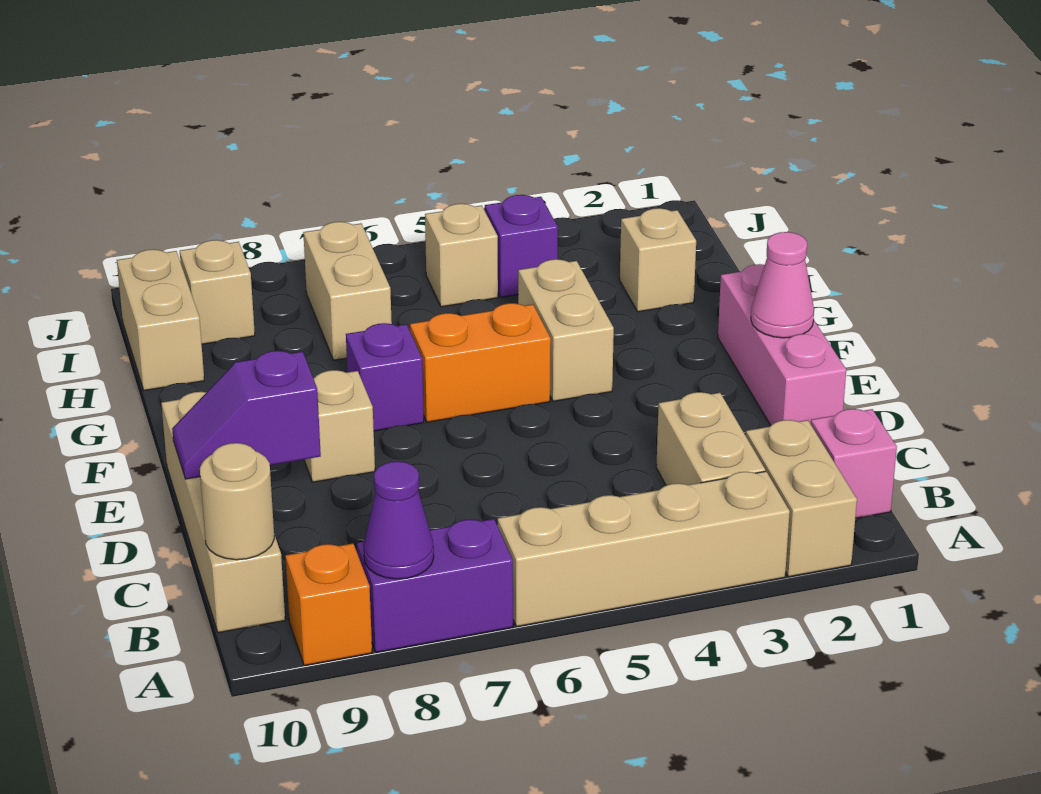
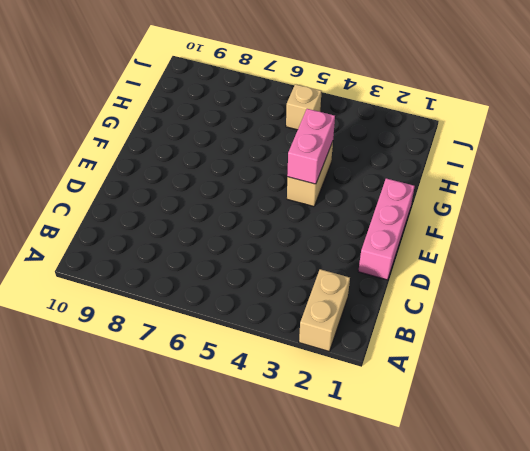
pink brick F4:G4 level 2 -> none
none -> tan brick A3:A6 level 1
none -> purple brick A7:A8 level 1
none -> orange brick A9 level 1

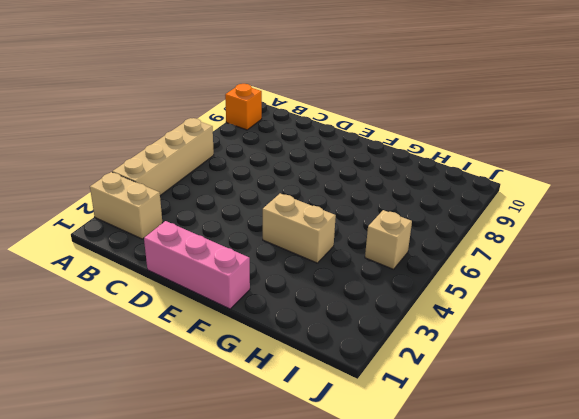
none -> purple brick A7:A8 level 1
none -> pink brick B1 level 1
none -> tan brick B3:C3 level 1

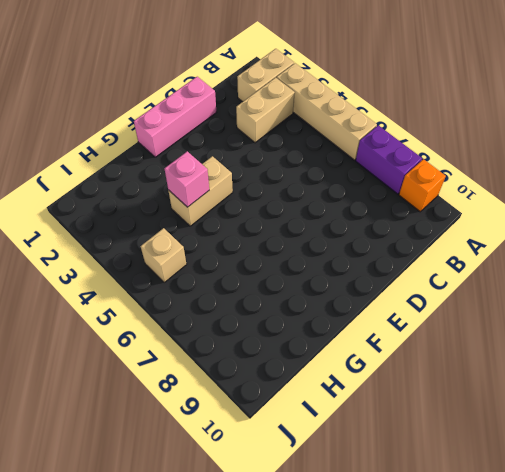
pink brick G4 level 2 -> pink brick B1 level 1
none -> tan brick B10:E10 level 1
none -> tan brick E8 level 1
none -> orange brick F5:F6 level 1

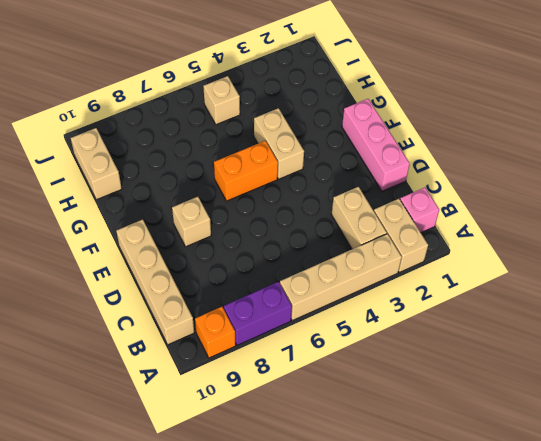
none -> purple brick F7 level 1
none -> tan brick H2 level 1
none -> tan brick H7:I7 level 1

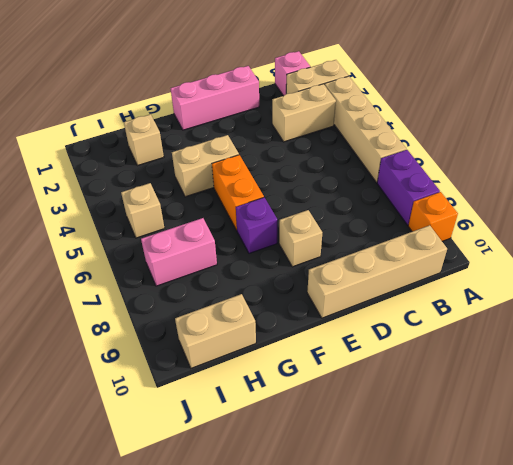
pink brick H7:I7 level 1 -> tan brick H7:I7 level 1
none -> purple brick I4 level 1
none -> tan brick I9 level 1
none -> purple cone A8 level 2

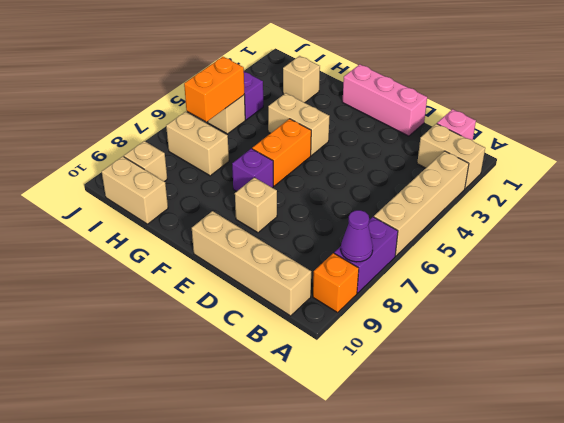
orange brick I5:I6 level 2 -> none
none -> tan brick B3:C3 level 1
none -> tan round brick B10 level 2
none -> purple slope D9:D10 level 2 top 9

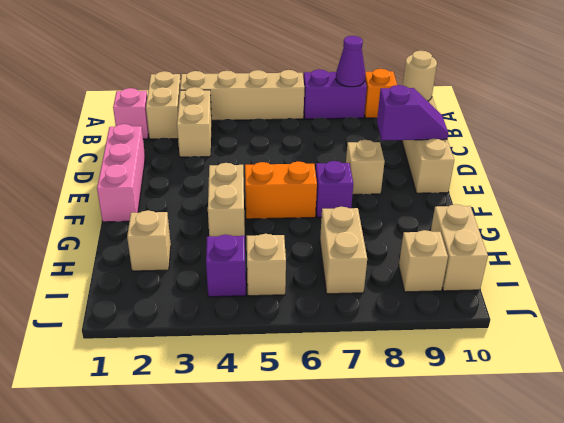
none -> pink cone E1 level 2

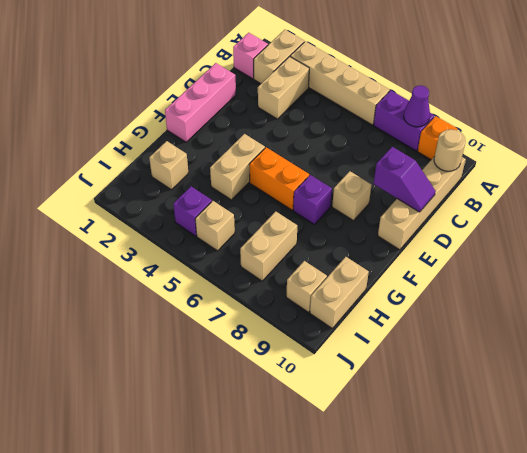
none -> pink cone E1 level 2

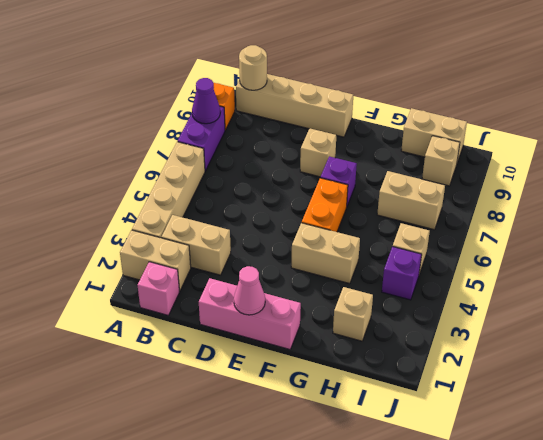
none -> purple slope D9:D10 level 2 top 9

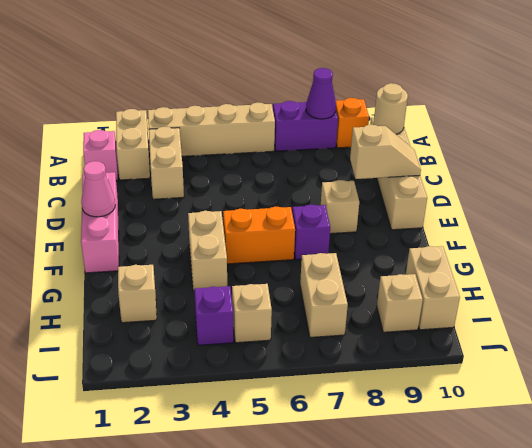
tan slope D9:D10 level 2 top 9 -> purple slope D9:D10 level 2 top 9

